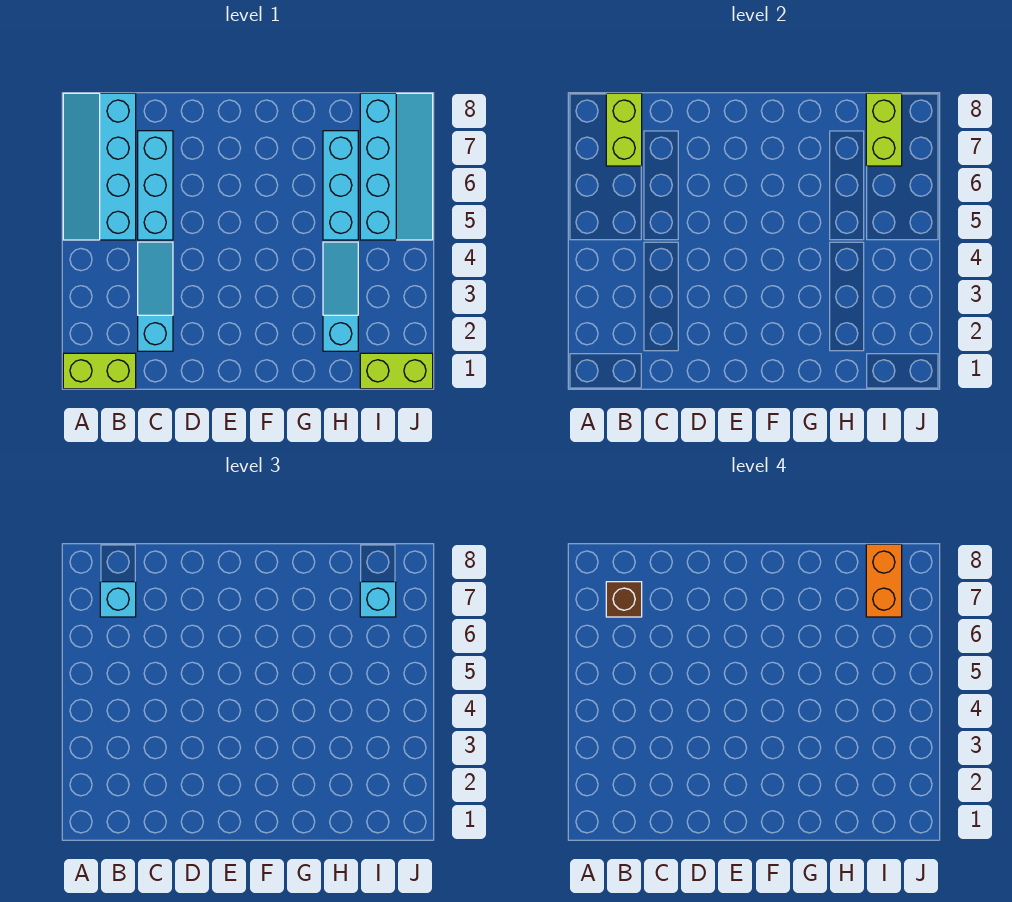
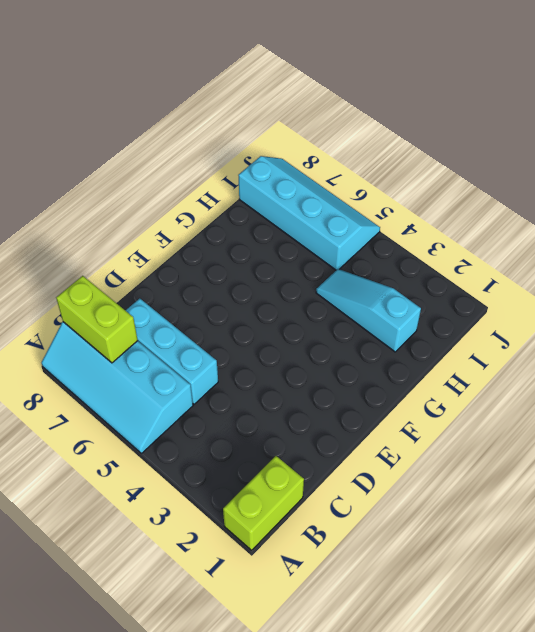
none -> cyan slope C2:C4 level 1 top 2
none -> cyan brick H5:H7 level 1
none -> lime brick I1:J1 level 1

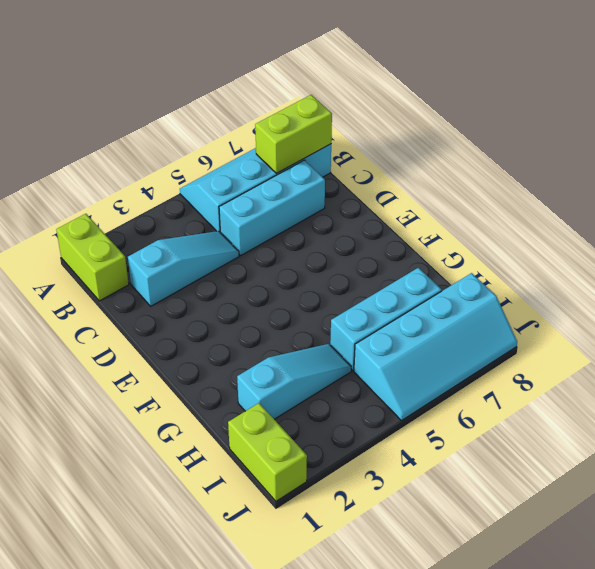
none -> lime brick I7:I8 level 2
none -> cyan brick B7 level 3
none -> cyan brick I7 level 3

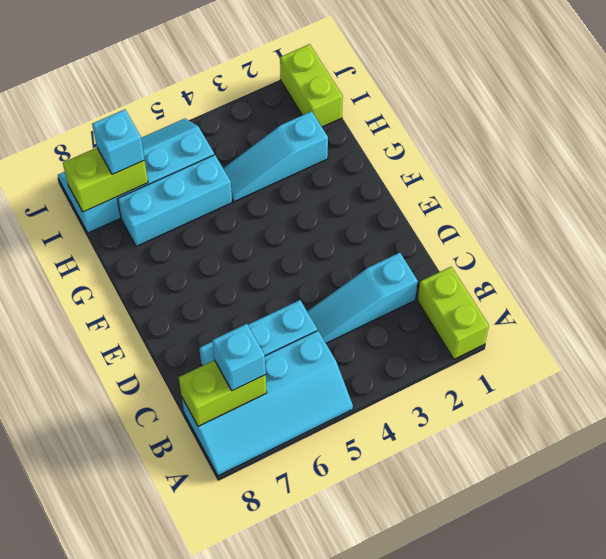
none -> brown brick B7 level 4
none -> orange brick I7:I8 level 4

